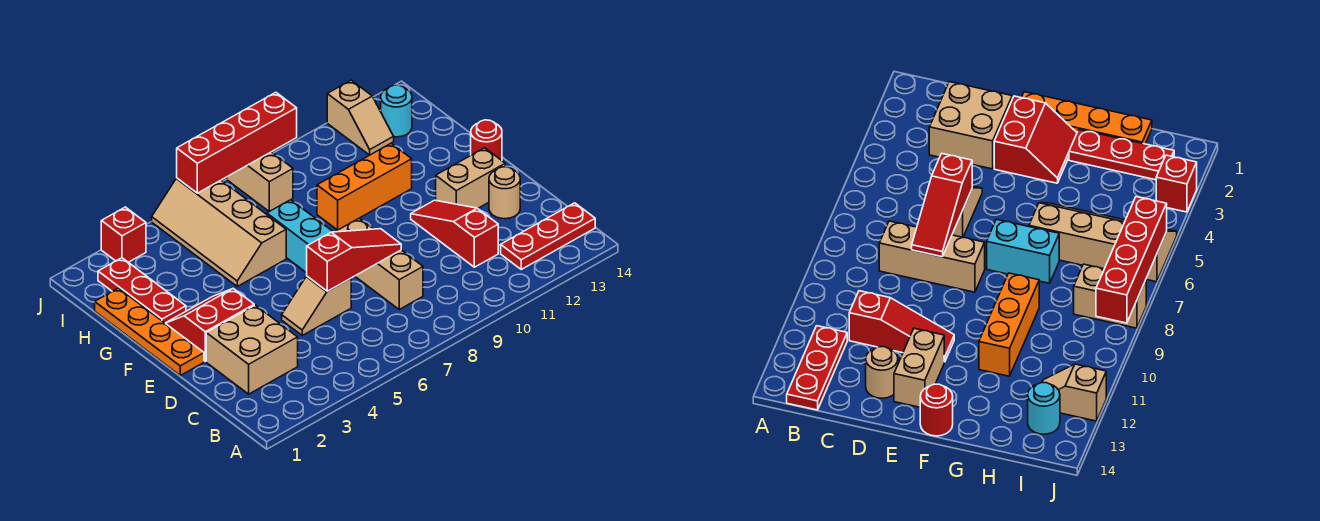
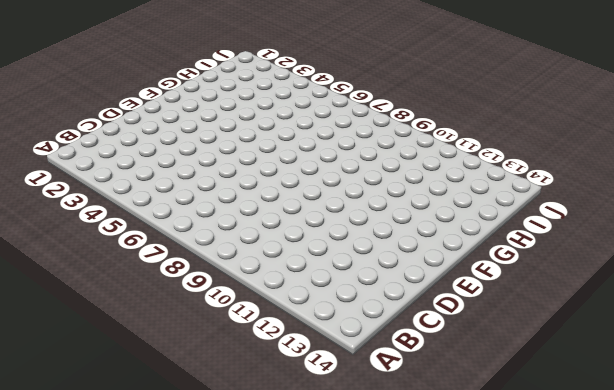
none -> red plate B12:B14 level 1
none -> tan brick C2:D3 level 1
none -> tan brick C8:E8 level 1

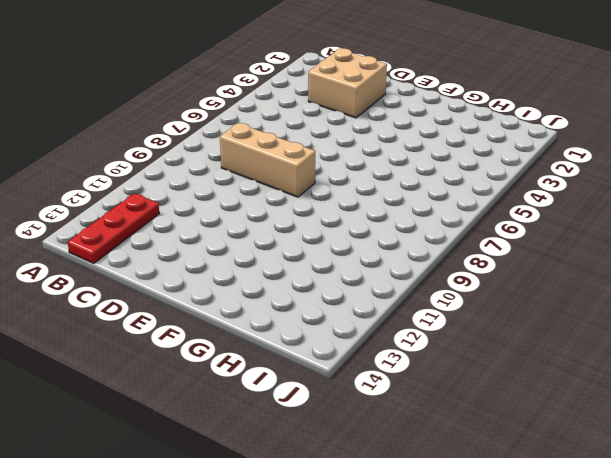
none -> red slope C11:E11 level 1 top C
none -> tan slope D5:D6 level 1 top 6
none -> tan round brick D13 level 1

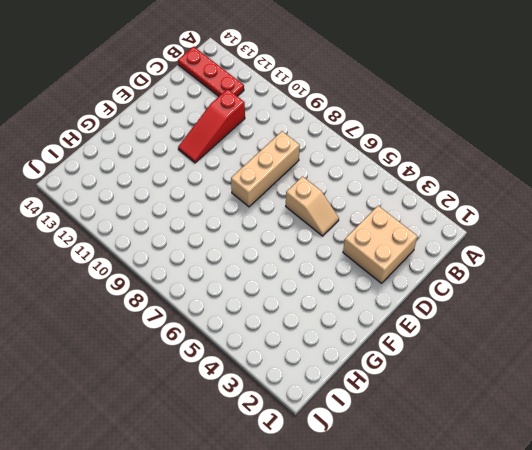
none -> tan round brick D13 level 1
none -> orange plate E1:H1 level 1
none -> red slope E2:F3 level 1 top E

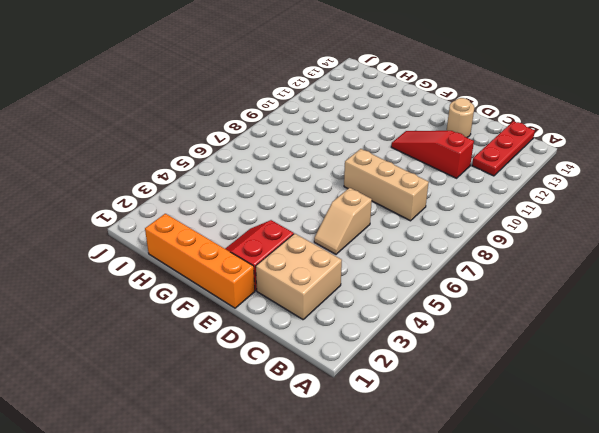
orange brick E1:H1 level 1 -> orange plate E1:H1 level 1
none -> tan brick E12:E13 level 1
none -> cyan brick F7:G7 level 1
none -> red round brick F14 level 1

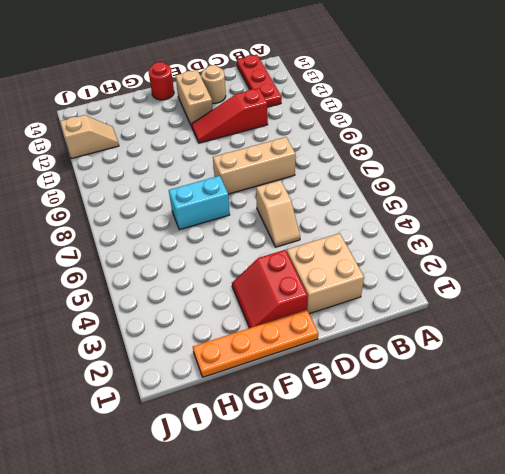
none -> red plate G2:I2 level 1
none -> tan slope G5:J6 level 1 top 6
none -> orange brick G9:G11 level 1

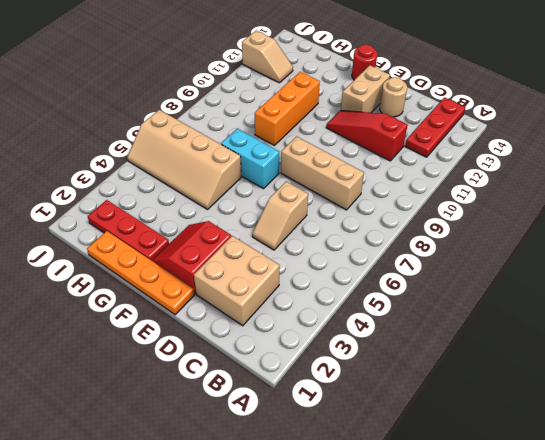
none -> tan brick I8:J8 level 1
none -> cyan round brick I13 level 1
none -> red brick J3 level 1

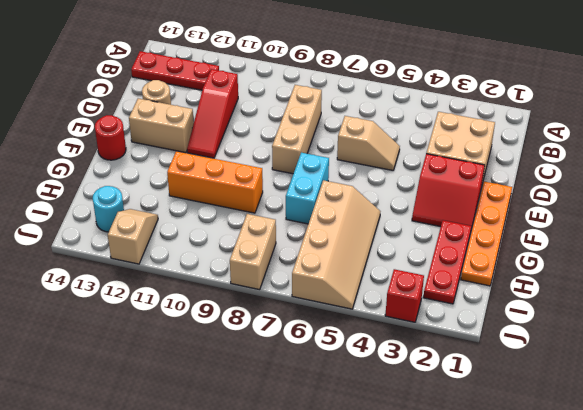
none -> red slope D6:D8 level 2 top 6
none -> red brick J6:J9 level 2

